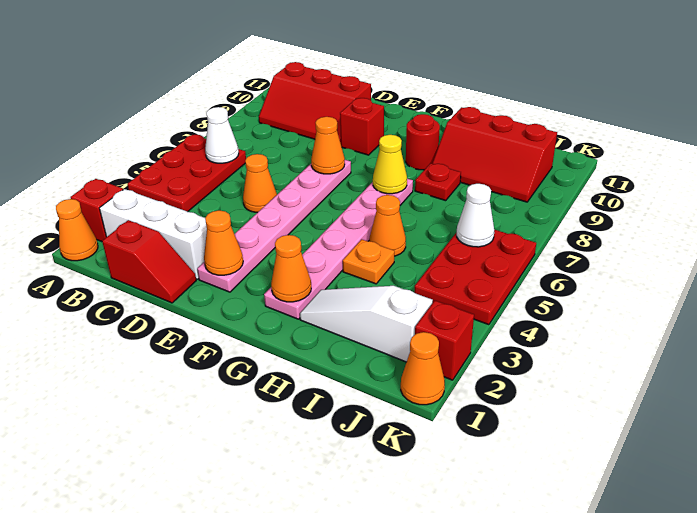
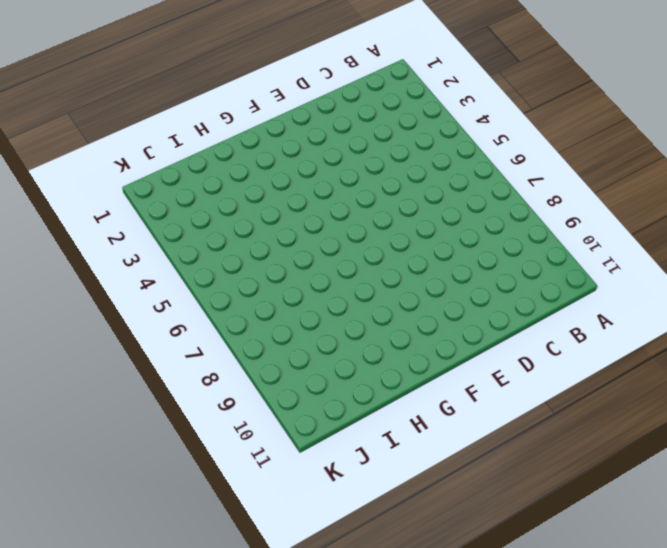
none -> orange cone A1 level 1
none -> red brick A2 level 1
none -> red plate A4:B6 level 1

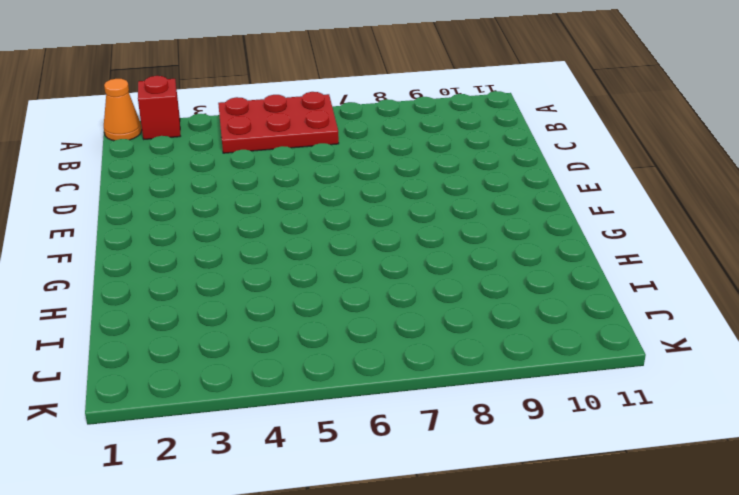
none -> white brick B2:D2 level 1
none -> red slope B9:D10 level 1 top 10
none -> red slope C1:D1 level 1 top C

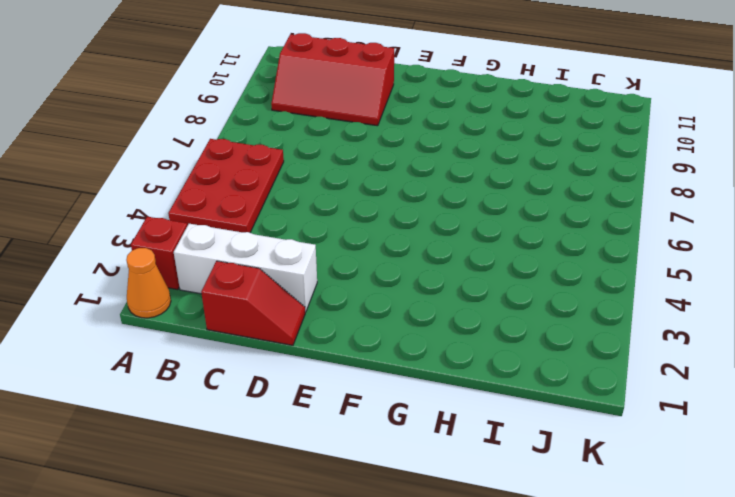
none -> orange cone D5 level 1
none -> pink plate E2:E7 level 1
none -> red brick E9 level 1

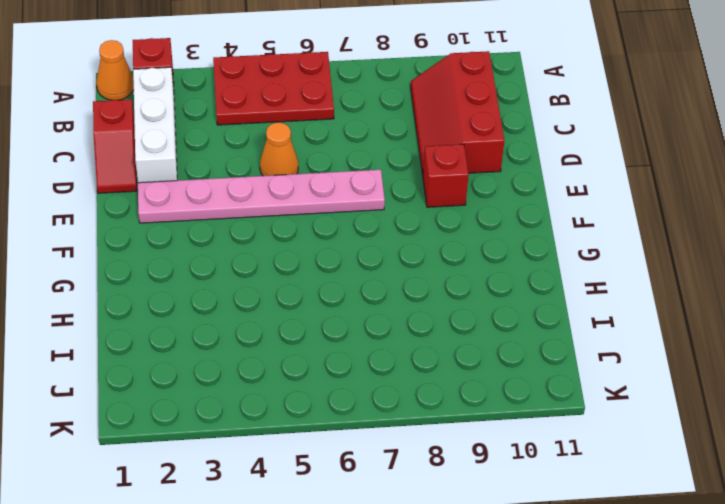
none -> pink plate G2:G7 level 1
none -> red round brick G9 level 1
none -> white slope H2:J2 level 1 top J

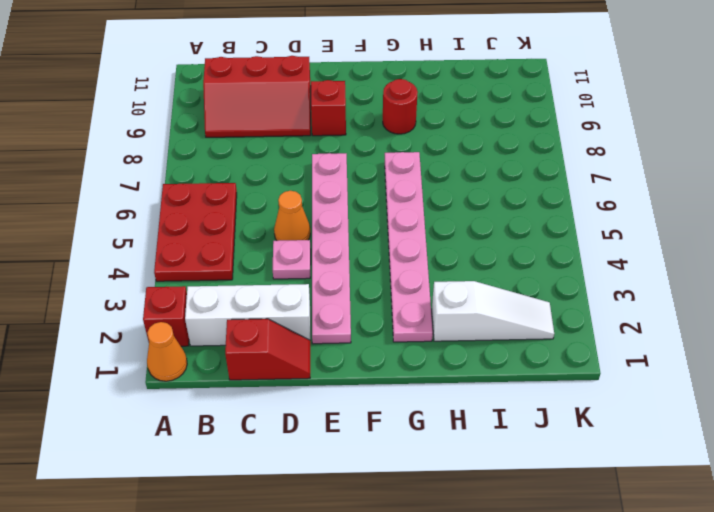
pink plate D4 level 1 -> none
white slope H2:J2 level 1 top H -> white slope H2:J2 level 1 top J
none -> orange plate H4 level 1
none -> orange cone H5 level 1
none -> red plate H8 level 1

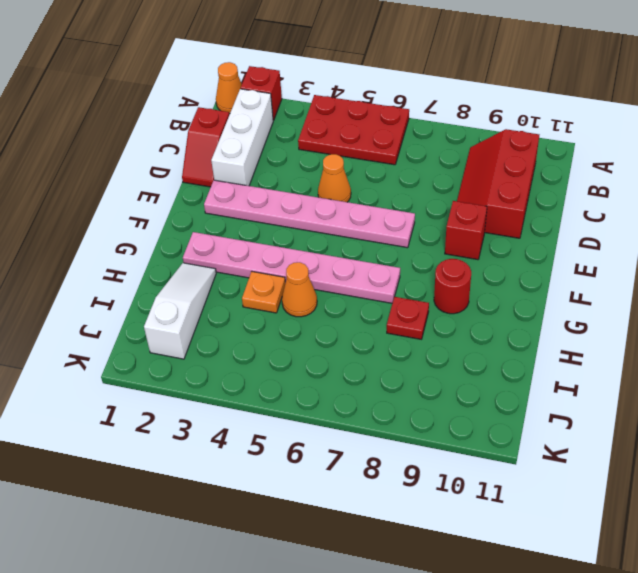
none -> red slope H9:J10 level 1 top 10
none -> red plate J4:K6 level 1
none -> orange cone K1 level 1

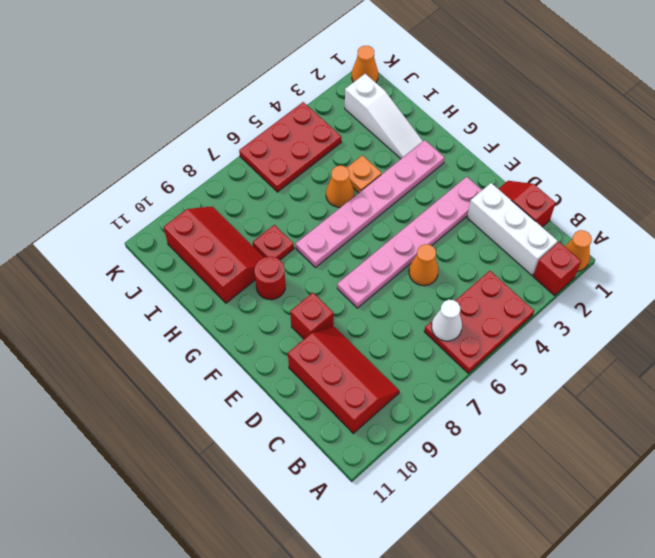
none -> red brick K2 level 1
none -> orange cone E2 level 2
none -> orange cone E7 level 2

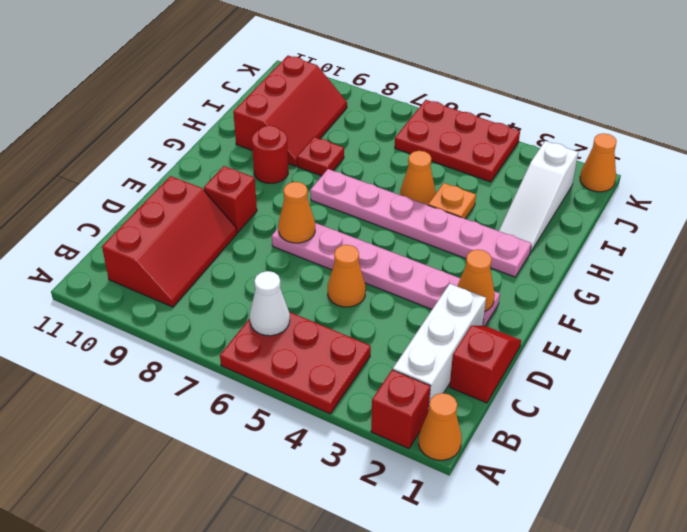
none -> red brick K2 level 1
none -> orange cone G2 level 2
none -> yellow cone G7 level 2

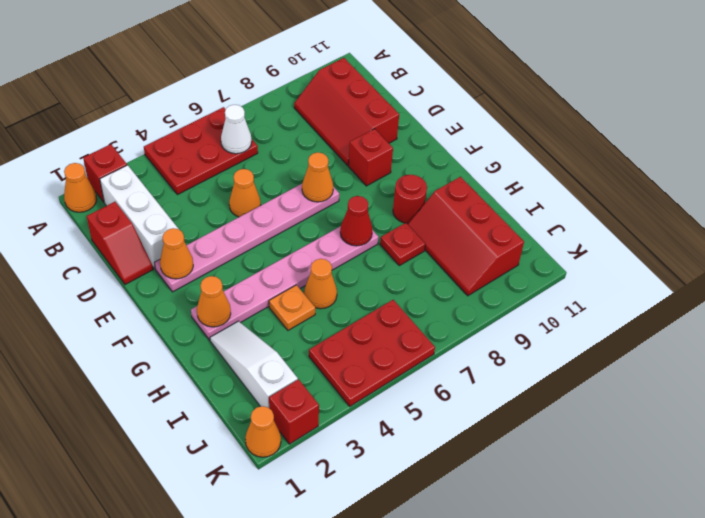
red cone G7 level 2 -> yellow cone G7 level 2
none -> white cone J6 level 2

